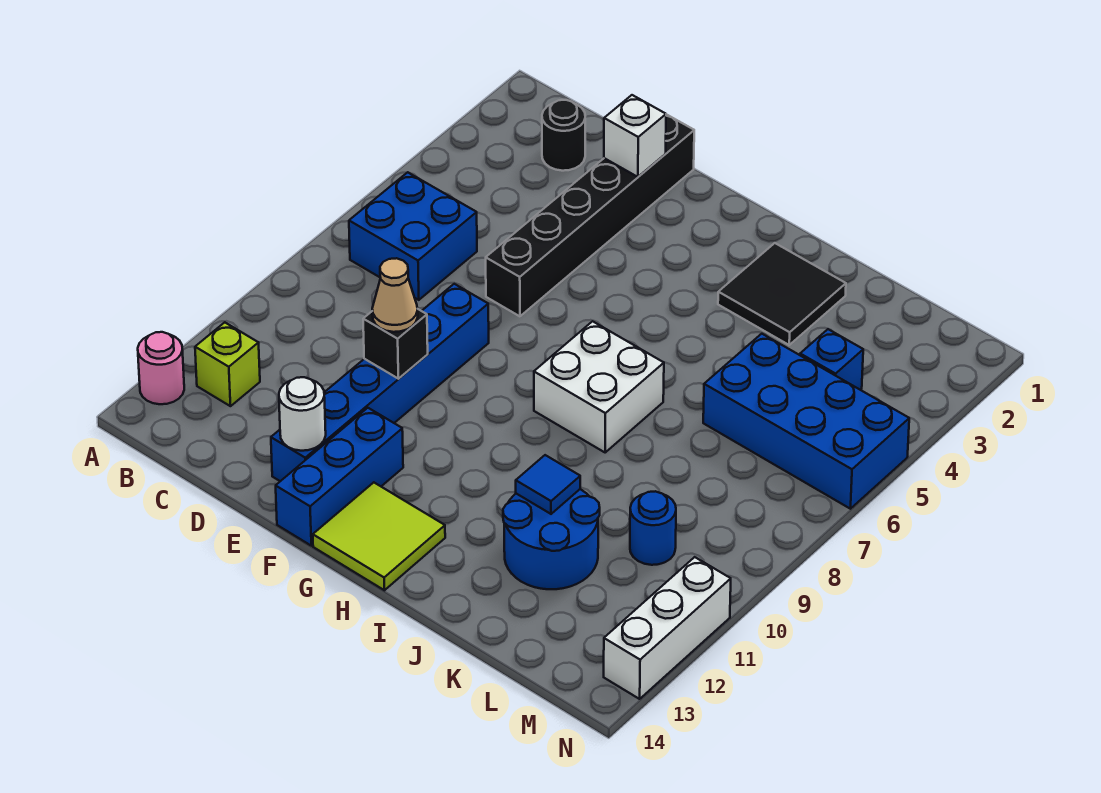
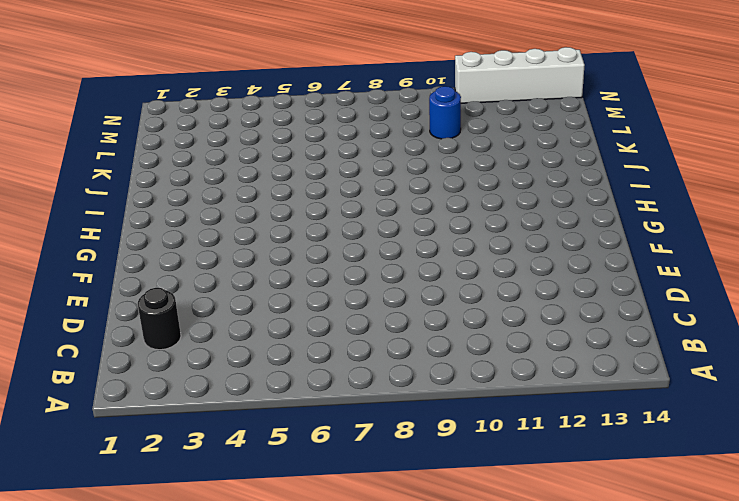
white brick N11:N14 level 1 -> white brick N11:N13 level 1
none -> pink round brick A13 level 1
none -> blue brick B6:C7 level 1
none -> lime brick B12 level 1

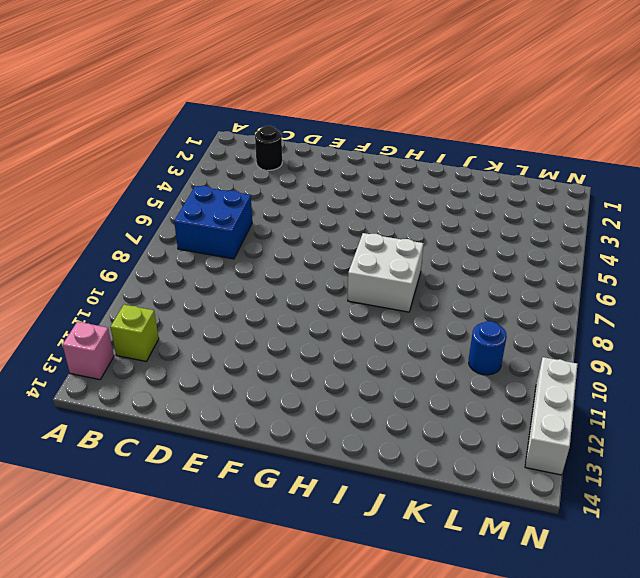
pink brick A13 level 1 -> pink round brick A13 level 1
none -> black brick E1:E6 level 1
none -> blue brick E8:E13 level 1
none -> blue brick F12:F14 level 1

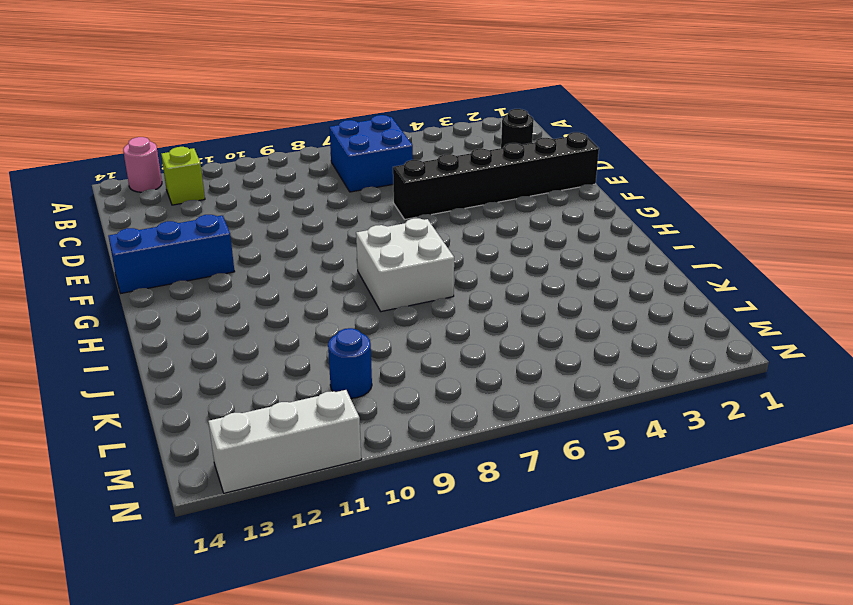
none -> blue brick E8:E13 level 1
none -> lime tile G13:H14 level 1
none -> black tile I2:J3 level 1

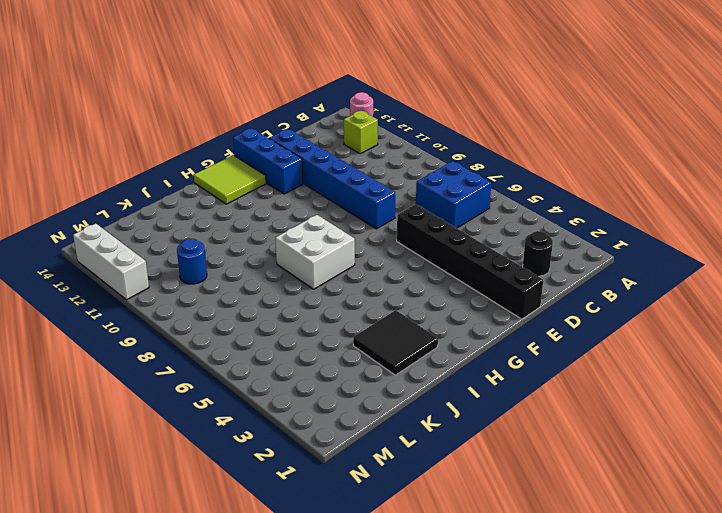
none -> blue round brick J11:K12 level 1
none -> blue brick K5:N6 level 1
none -> blue brick L4 level 1

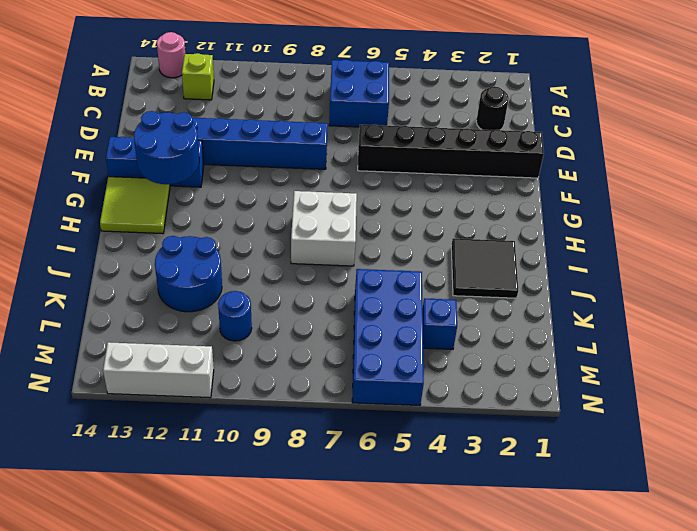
blue round brick F12:G13 level 2 -> none
none -> white brick E2 level 2
none -> black brick E10 level 2
none -> white round brick E13 level 2

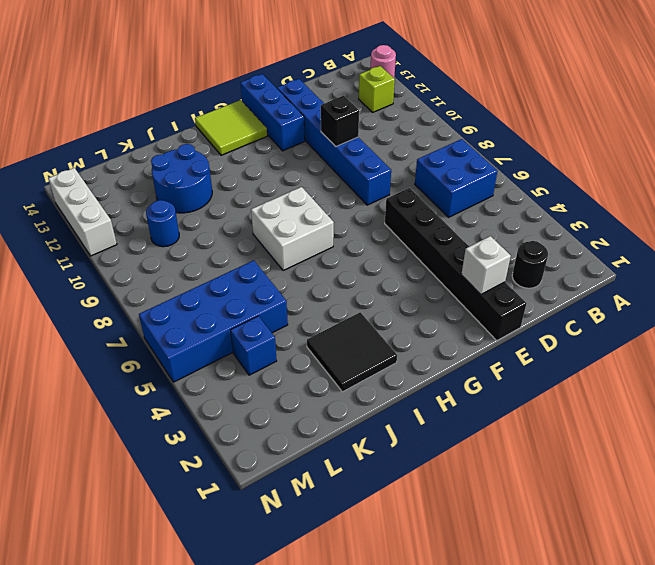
none -> white round brick E13 level 2
none -> blue tile J11 level 2
none -> tan cone E10 level 3

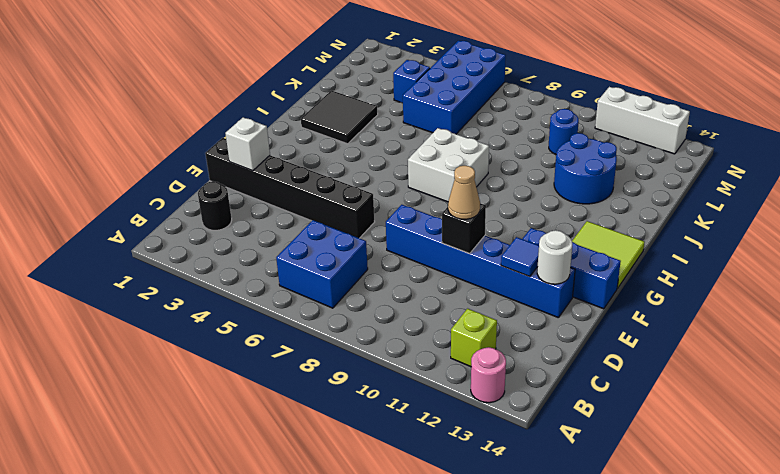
blue tile E12 level 2 -> blue tile J11 level 2

